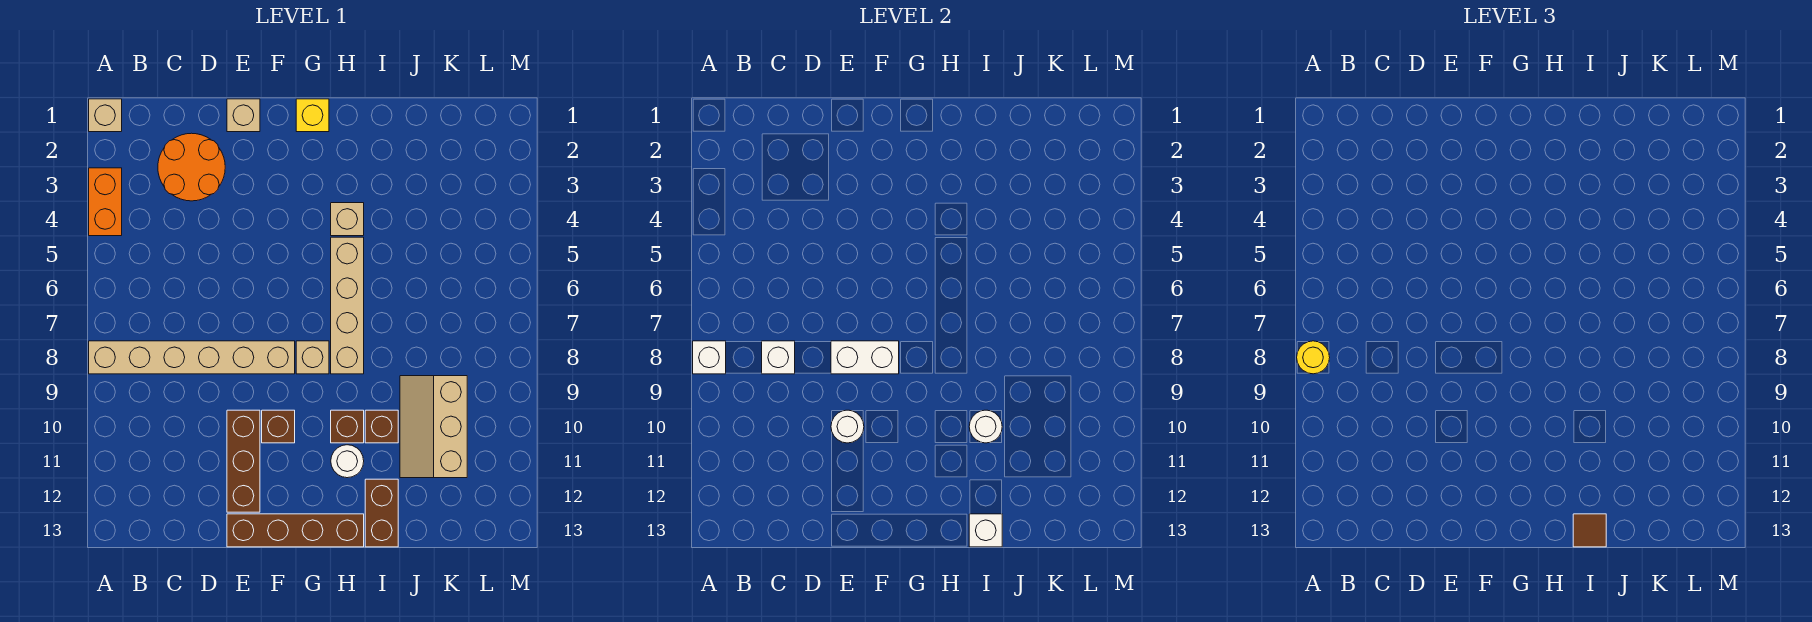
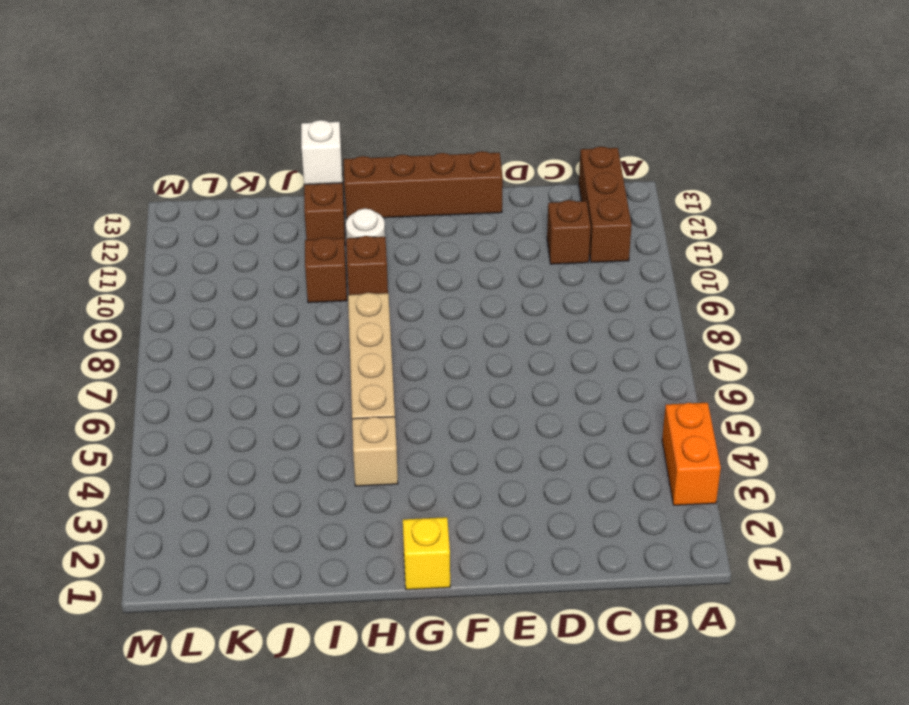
brown brick B11:B13 level 1 -> brown brick E10:E12 level 1
brown brick C11 level 1 -> brown brick F10 level 1
none -> tan brick A1 level 1
none -> tan brick A8:F8 level 1
none -> orange round brick C2:D3 level 1

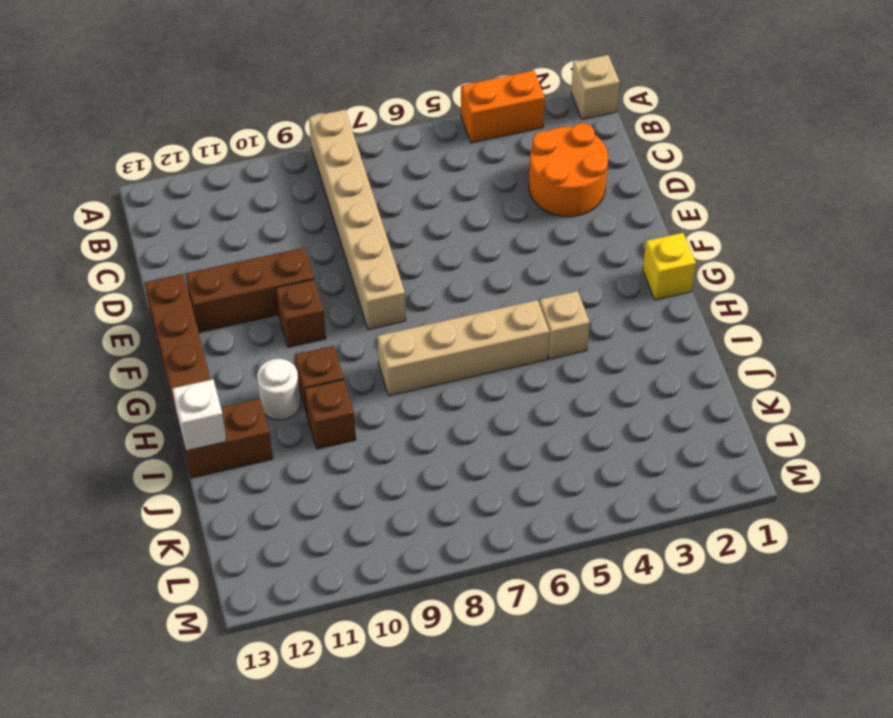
none -> tan brick E1 level 1
none -> tan brick G8 level 1
none -> tan slope J9:K11 level 1 top K

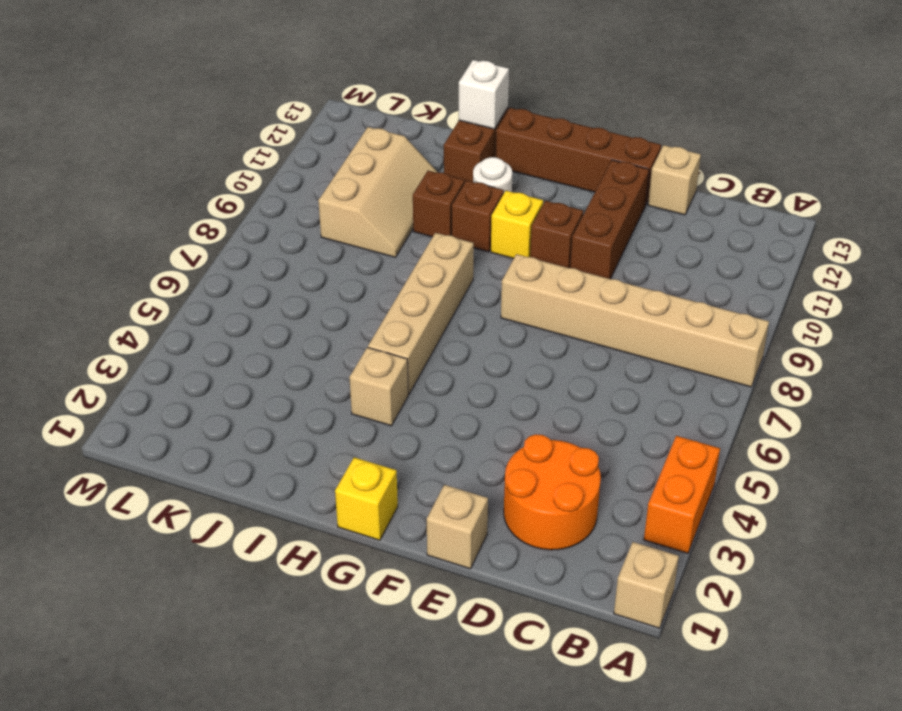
tan brick D13 level 1 -> tan brick G8 level 1
yellow brick G10 level 1 -> none
none -> white brick A8 level 2
none -> white brick C8 level 2
none -> white brick E8:F8 level 2

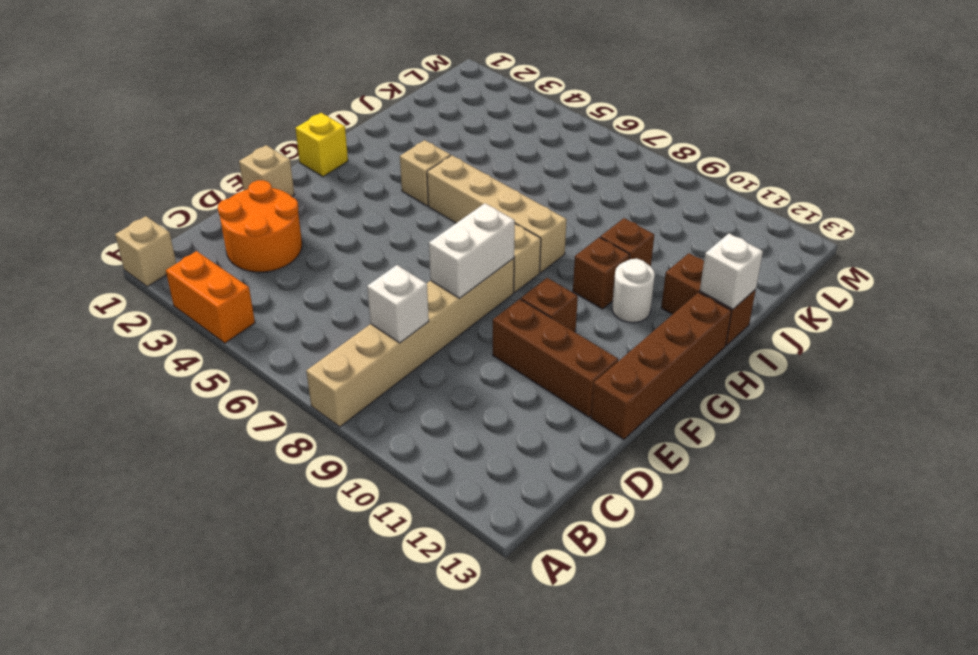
none -> tan slope J9:K11 level 1 top K
none -> white brick A8 level 2
none -> white round brick E10 level 2

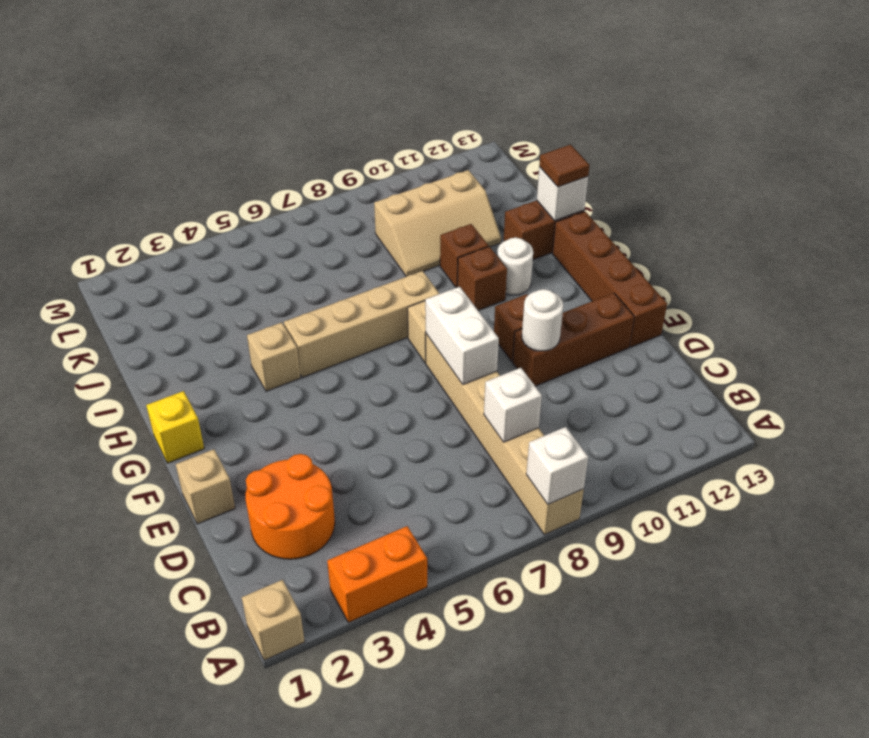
none -> white round brick I10 level 2
none -> yellow round brick A8 level 3

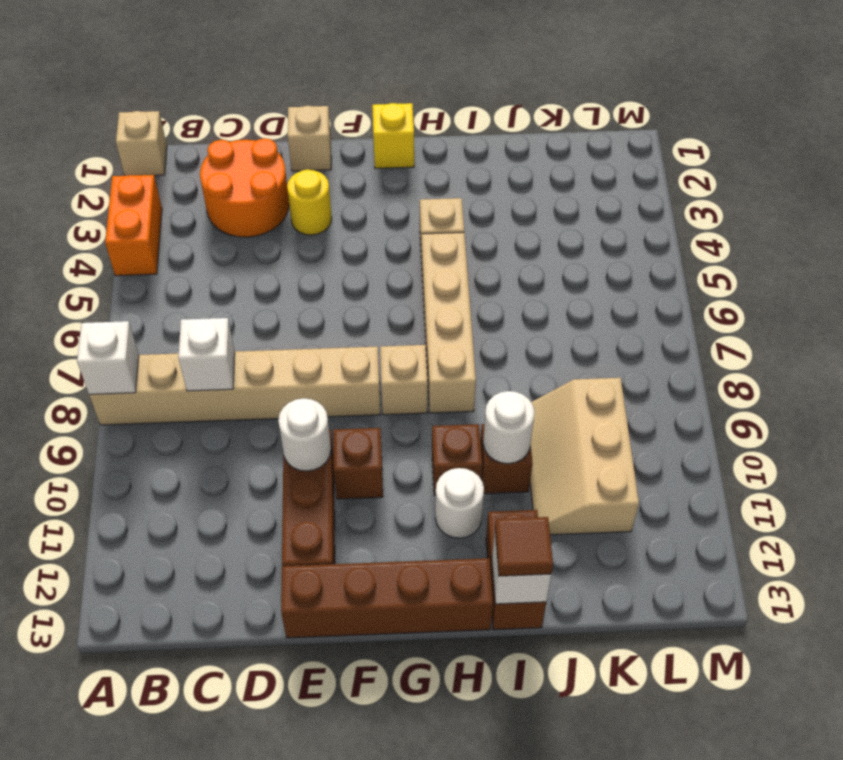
yellow round brick E3 level 1 -> yellow round brick A8 level 3
none -> white brick E8:F8 level 2

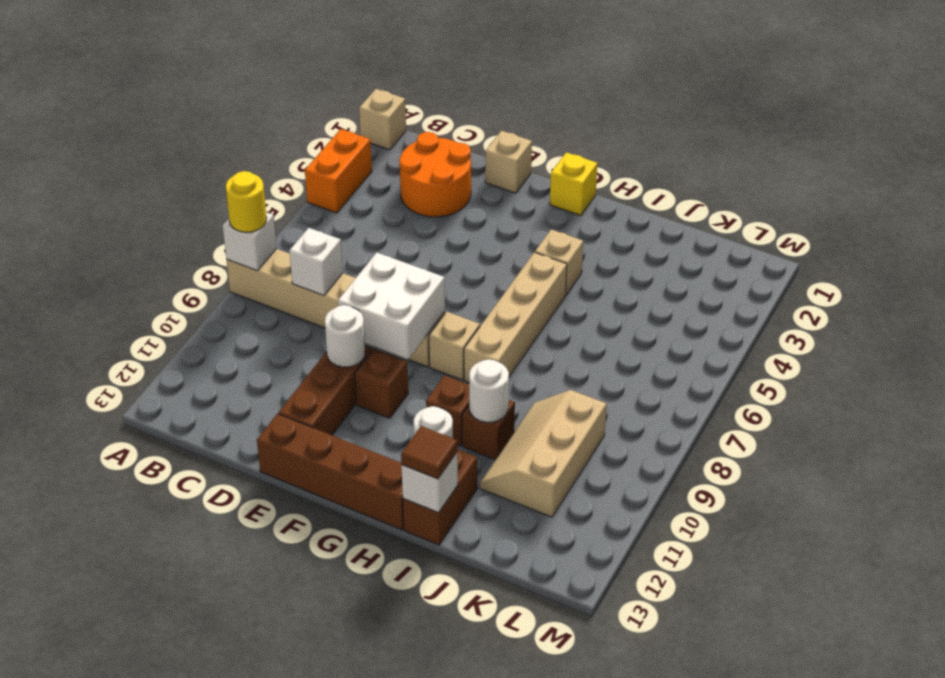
white brick E8:F9 level 2 -> white brick E8:F8 level 2

